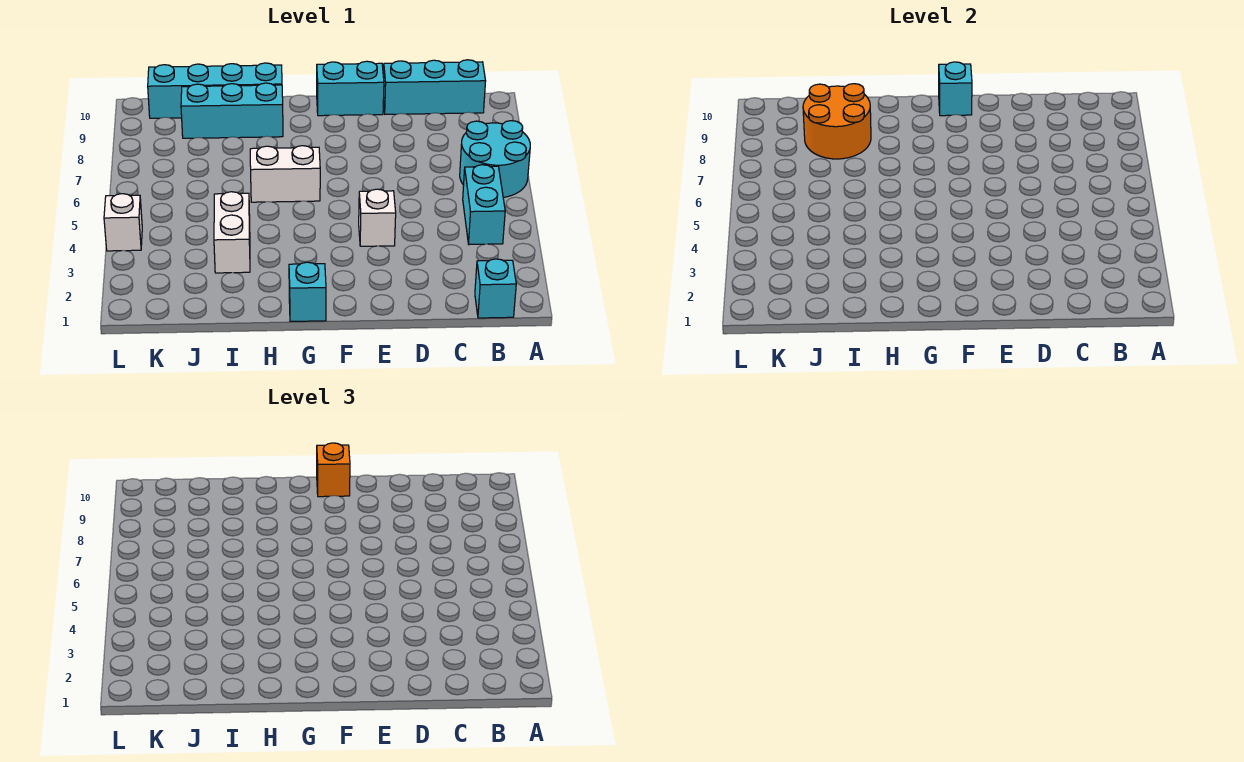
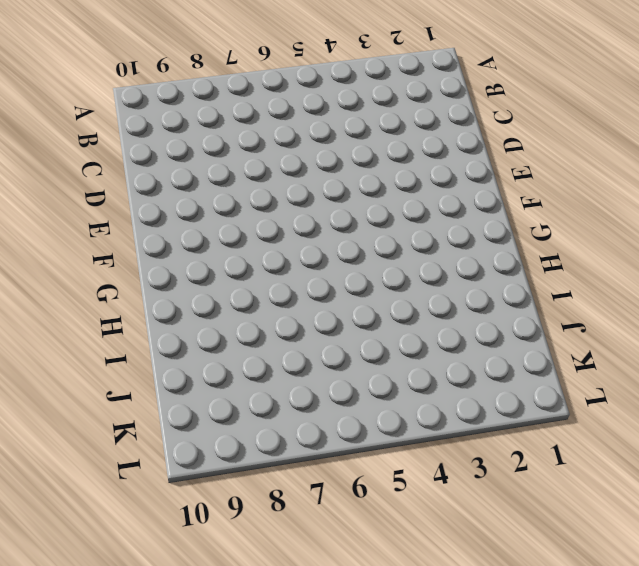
none -> cyan round brick A6:B7 level 1
none -> cyan brick B1 level 1
none -> cyan brick B4:B5 level 1

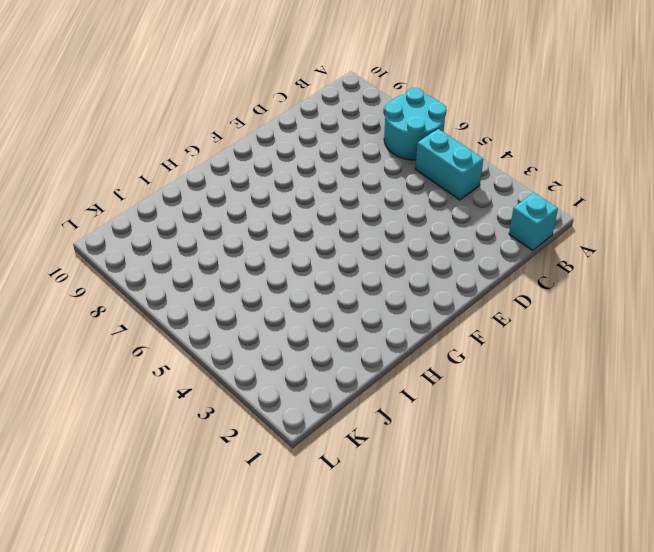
none -> cyan brick B10:D10 level 1
none -> white brick E4 level 1
none -> cyan brick E10:F10 level 1

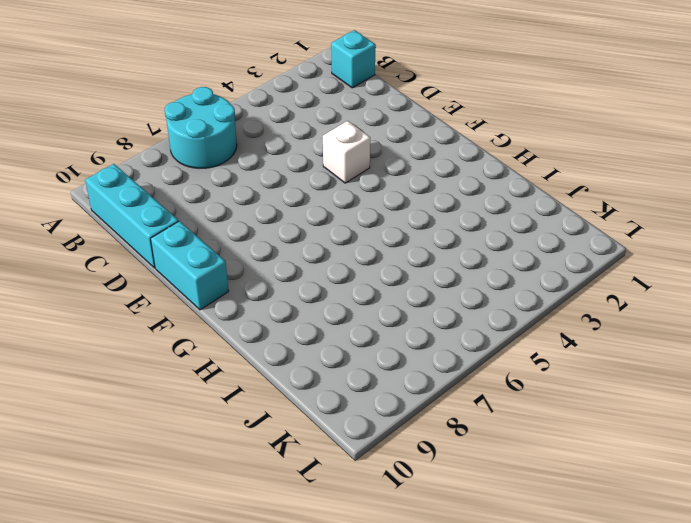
none -> cyan brick B4:B5 level 1
none -> cyan brick G1 level 1
none -> white brick G6:H6 level 1

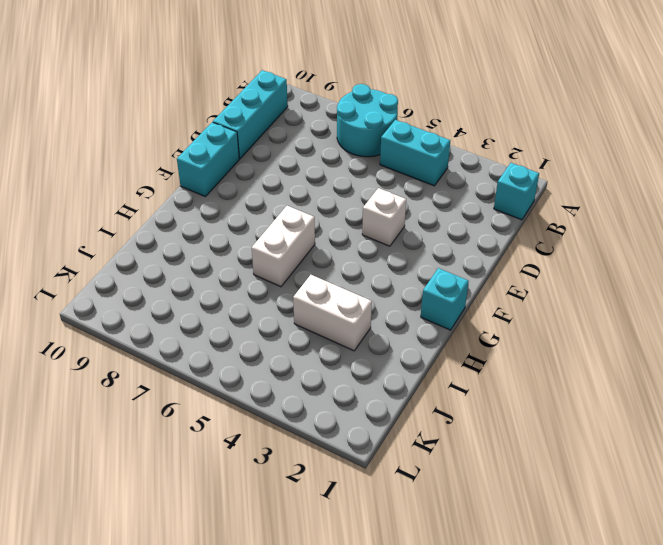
none -> cyan brick H9:J9 level 1
none -> cyan brick H10:K10 level 1
none -> white brick L4 level 1

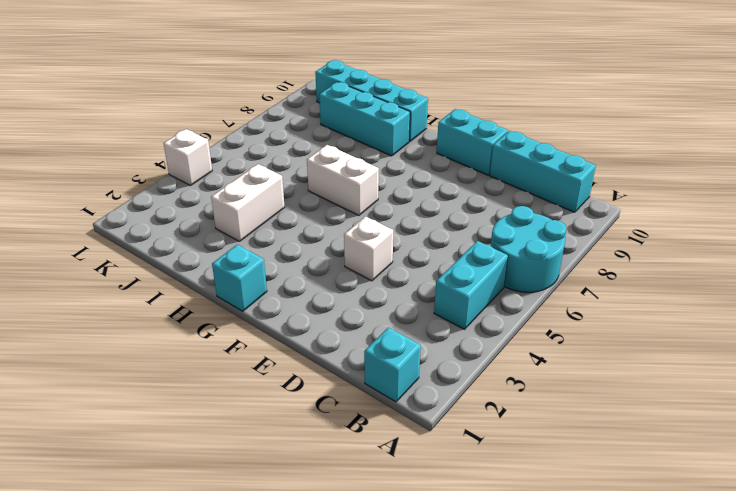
none -> cyan brick F10 level 2
none -> orange round brick I8:J9 level 2
none -> orange brick F10 level 3

